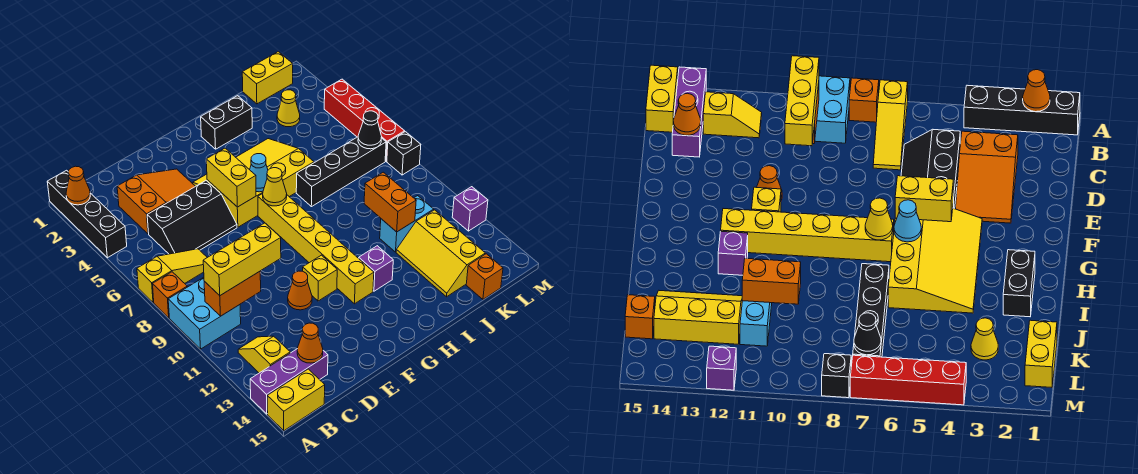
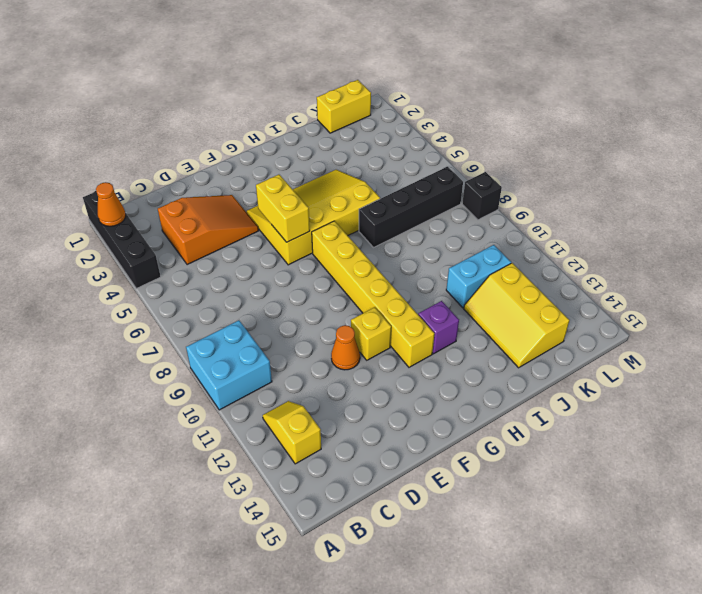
none -> yellow slope A7:C7 level 1 top A
none -> orange brick A8 level 1
none -> purple brick A14:C14 level 1
none -> yellow brick A15:B15 level 1

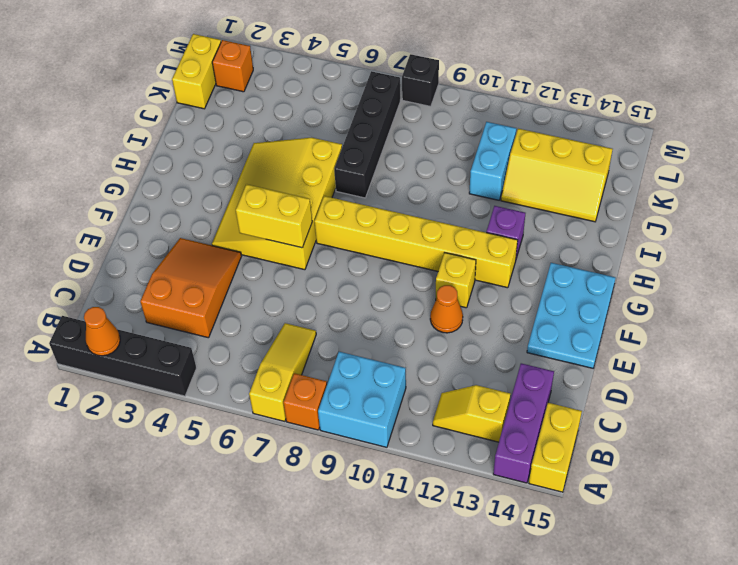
cyan plate E14:G15 level 1 -> none
orange brick L2 level 1 -> orange brick K15 level 1
none -> black slope C5:E6 level 1 top 5
none -> black brick H2:I2 level 1
none -> yellow cone K3 level 1
none -> red brick M4:M7 level 1

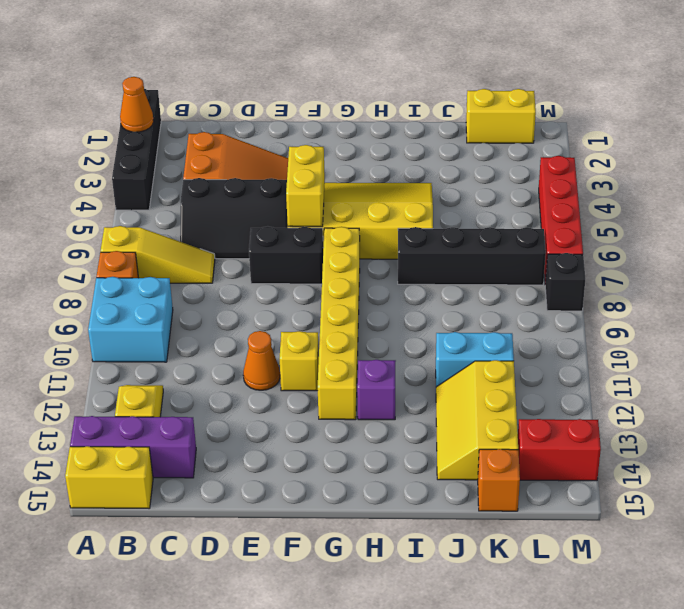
black brick E7:F7 level 1 -> black brick H2:I2 level 1
red brick L14:M14 level 1 -> none
none -> yellow cone K3 level 1
none -> purple brick M12 level 1
none -> orange brick B10:C10 level 2
none -> orange cone C14 level 2

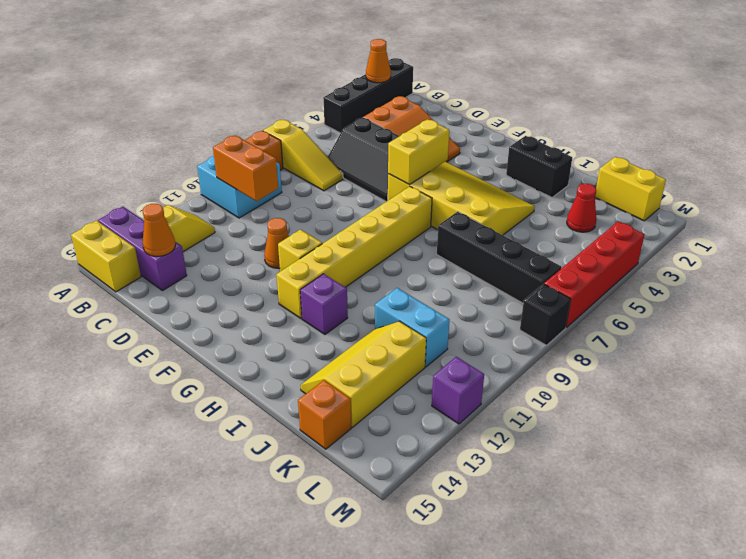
red cone K3 level 1 -> yellow cone K3 level 1
none -> cyan cone G6 level 2
none -> yellow cone G7 level 2
none -> orange brick J10:J11 level 2
none -> black cone L7 level 2

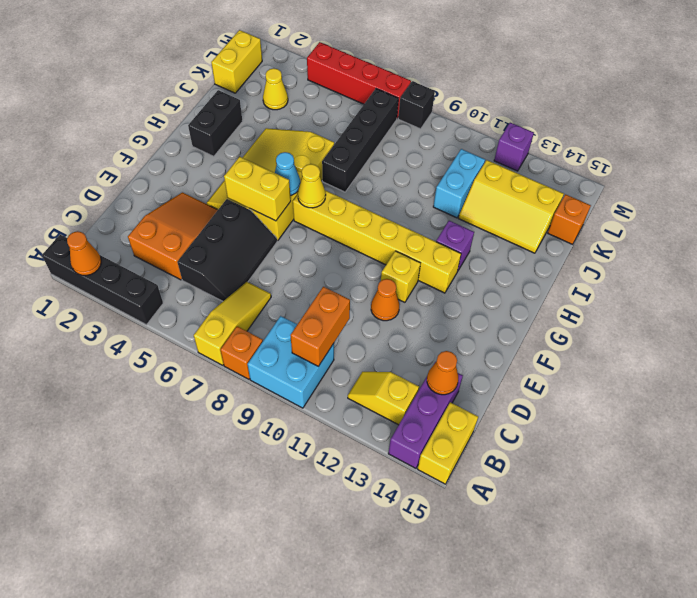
none -> orange brick J10:J11 level 2
none -> black cone L7 level 2
none -> yellow brick B10:D10 level 3

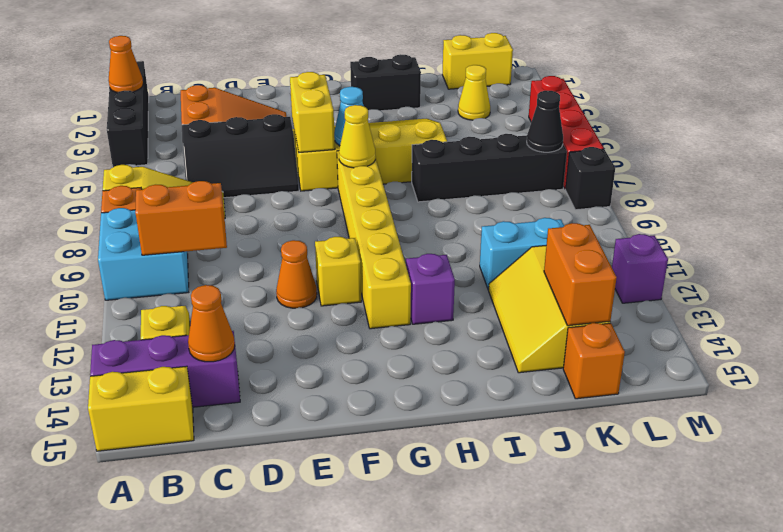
orange brick K13:K14 level 2 -> orange brick J10:J11 level 2
none -> yellow brick B10:D10 level 3

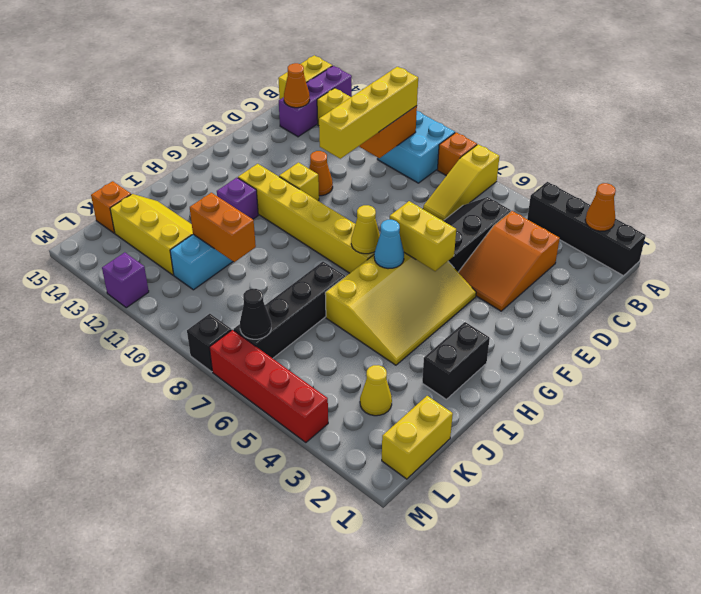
yellow brick B10:E10 level 3 -> yellow brick B10:D10 level 3

